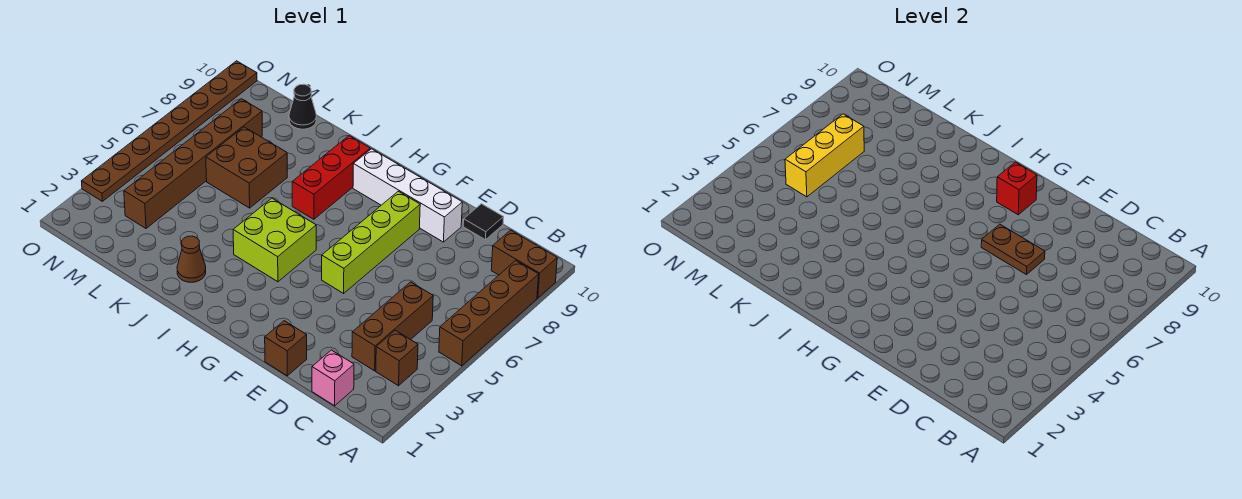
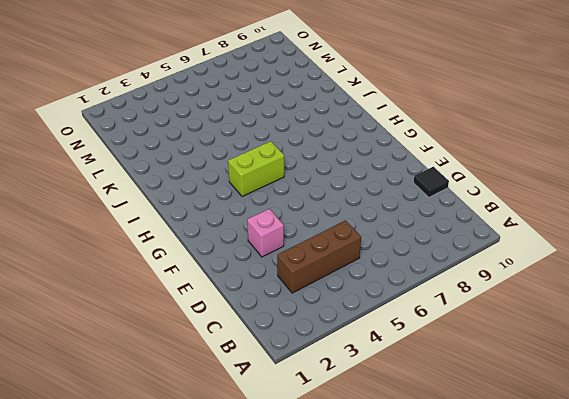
pink brick E3 level 1 -> pink brick C1 level 1
lime brick H4:H5 level 1 -> lime brick H4:I5 level 1
none -> brown brick A5:A8 level 1
none -> brown brick A9:B9 level 1
none -> brown brick B3 level 1

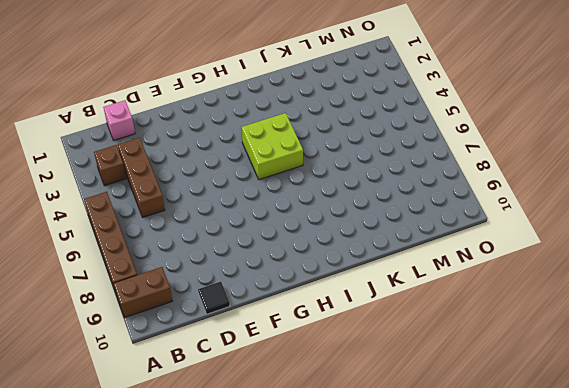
none -> brown brick E1 level 1
none -> white brick E9:H9 level 1
none -> lime brick F5:F8 level 1

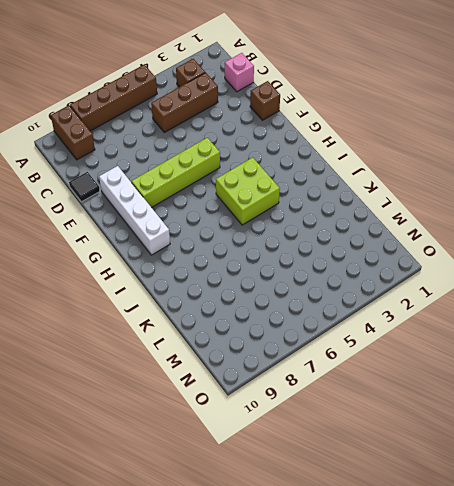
none -> red brick I7:I9 level 1
none -> brown cone J2 level 1
none -> brown brick K6:L7 level 1

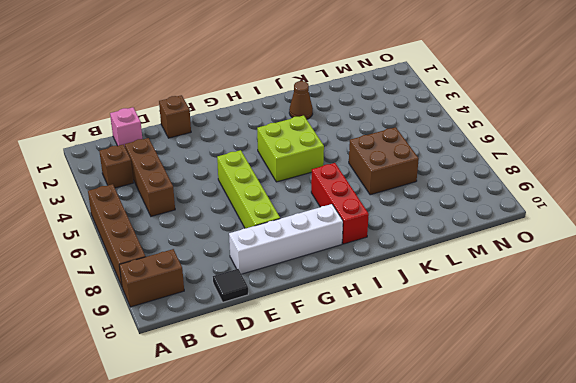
none -> black cone L10 level 1
none -> brown brick M3:M8 level 1
none -> brown plate O3:O10 level 1

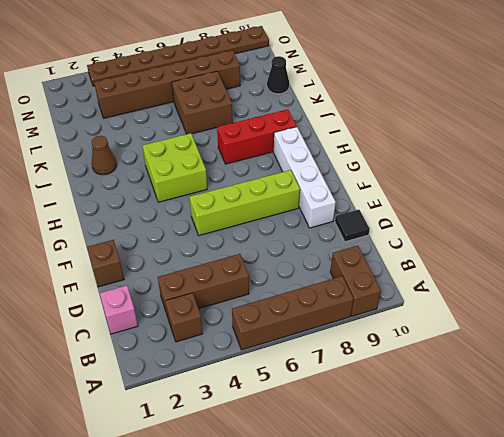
none -> brown plate E7:F7 level 2
none -> red brick G9 level 2
none -> yellow brick M5:M7 level 2

